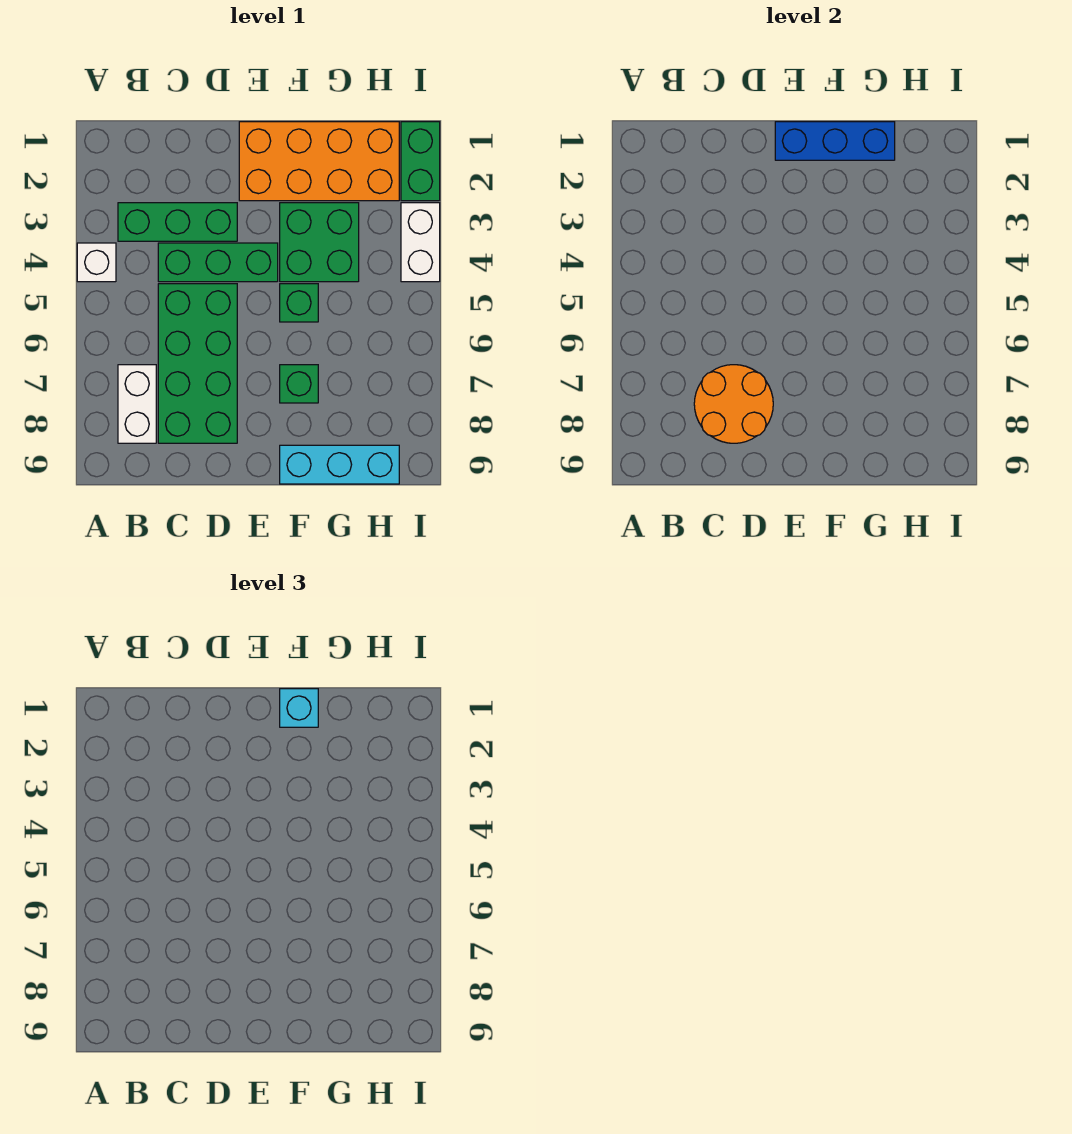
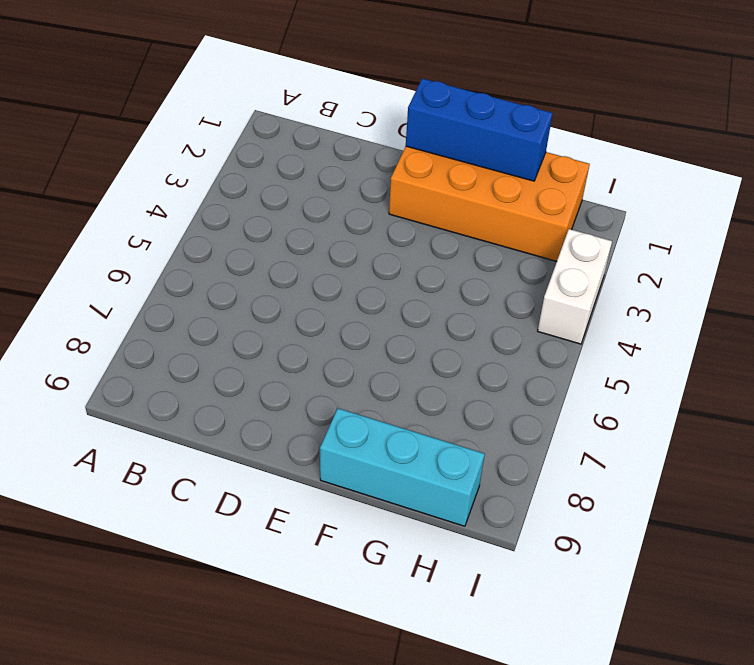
none -> white brick A4 level 1
none -> green brick B3:D3 level 1
none -> white brick B7:B8 level 1

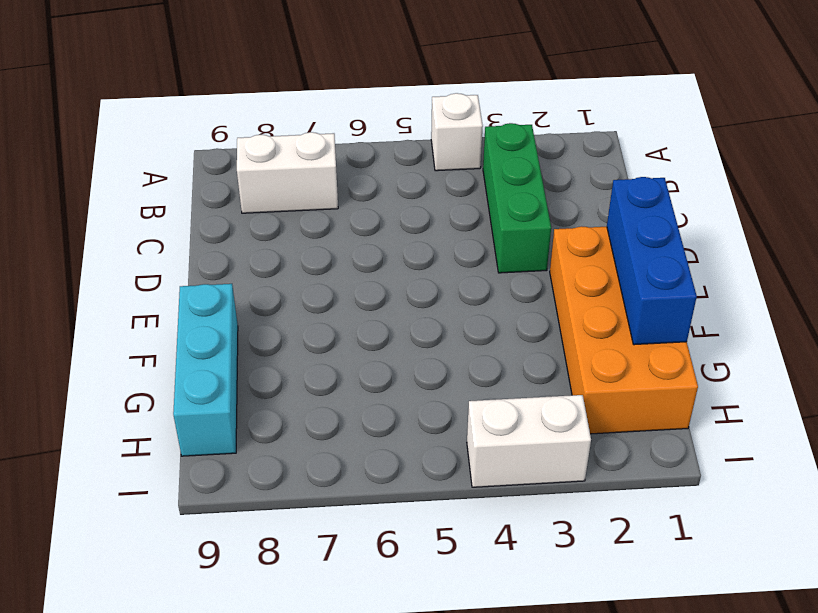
none -> green brick C4:E4 level 1
none -> green brick C5:D8 level 1
none -> green brick F3:G4 level 1

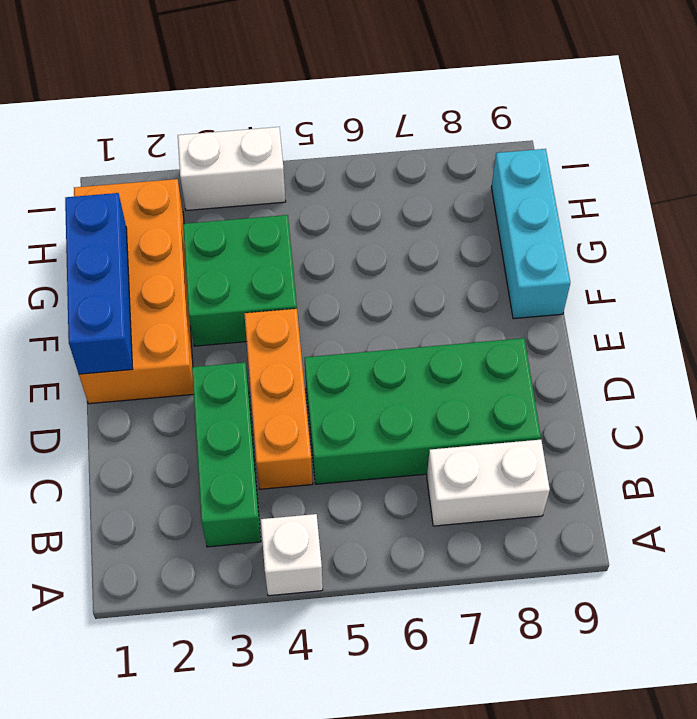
orange brick C4:E4 level 1 -> green brick C4:E4 level 1
none -> green brick F5 level 1
none -> green brick F7 level 1
none -> green brick I1:I2 level 1

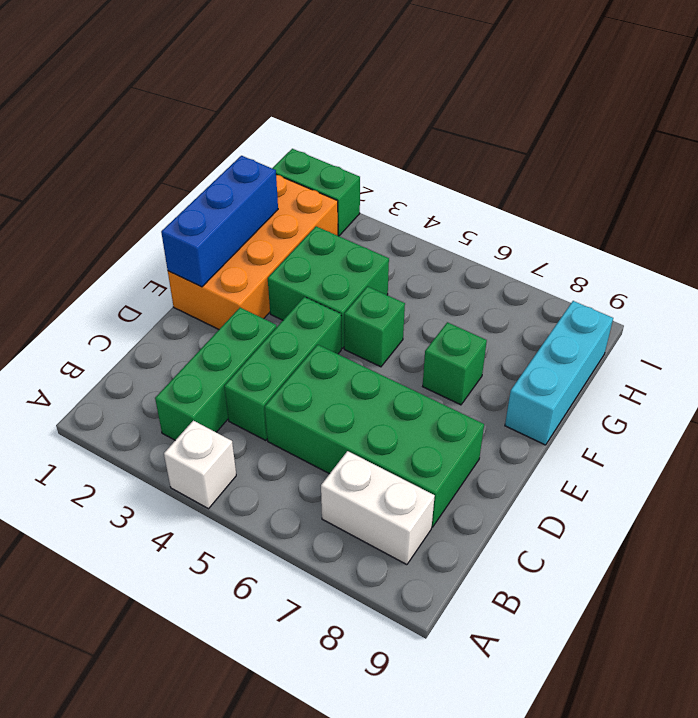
none -> white brick I3:I4 level 1
none -> orange round brick C7:D8 level 2
none -> cyan brick F1 level 3

